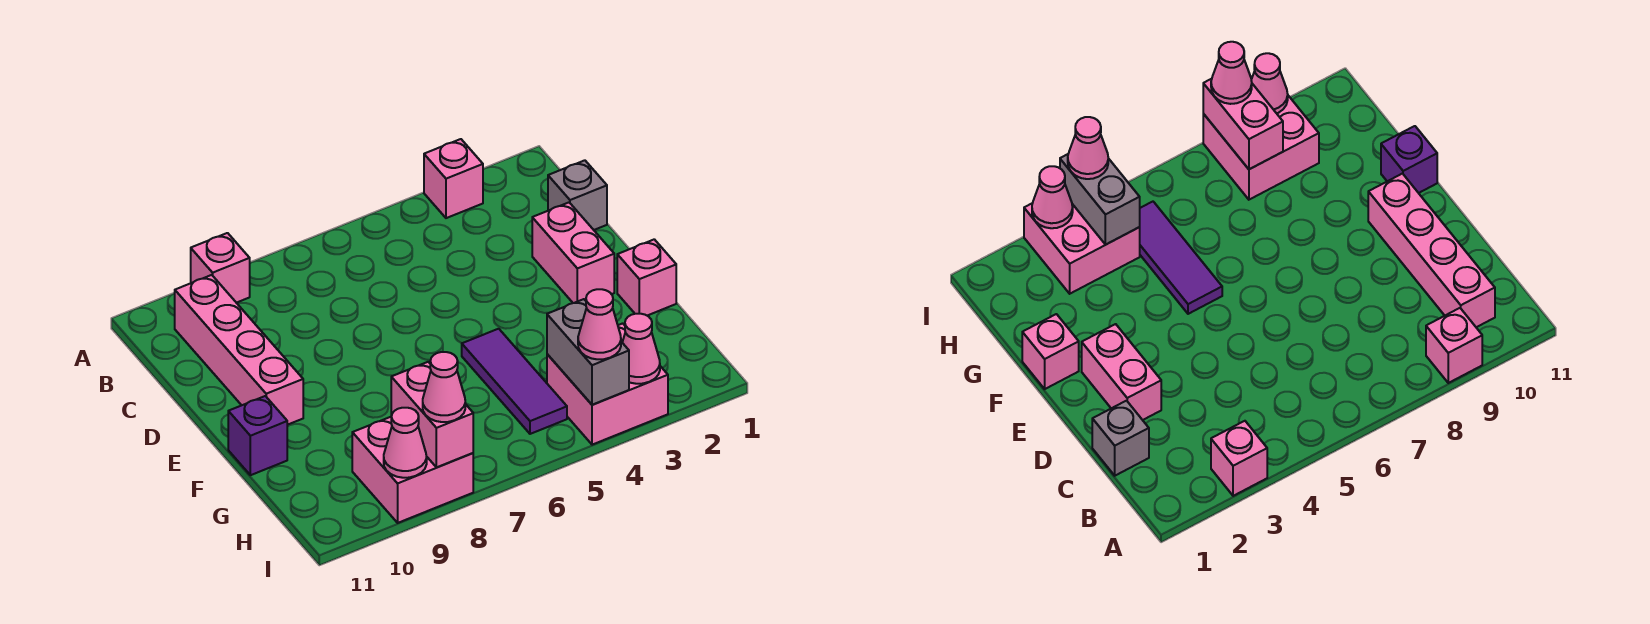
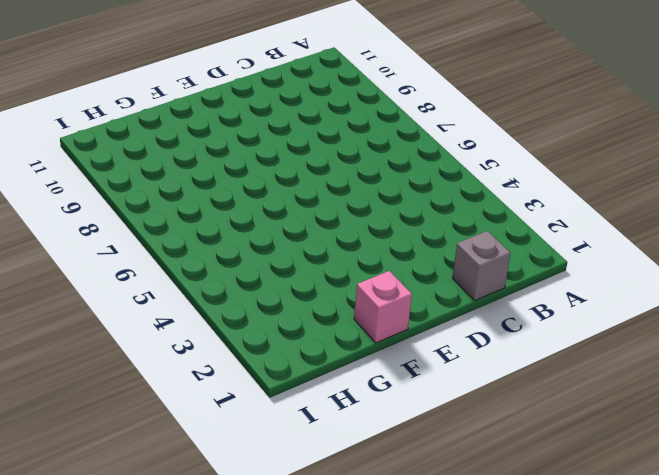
none -> pink brick A3 level 1
none -> pink brick A9 level 1
none -> pink brick B10:E10 level 1

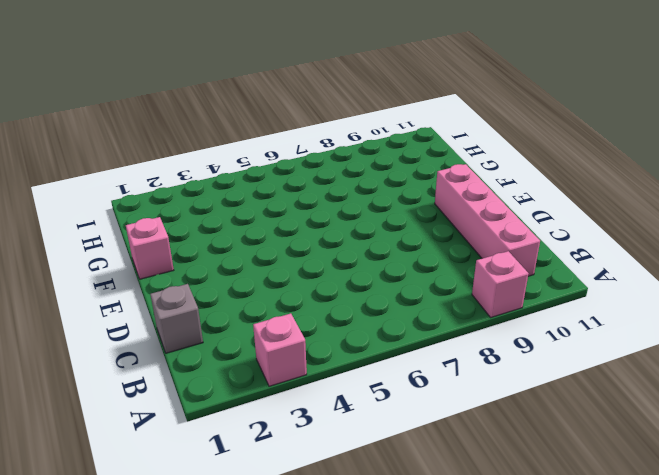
none -> pink brick D2:E2 level 1
none -> purple tile F5:H5 level 1
none -> purple brick F11 level 1

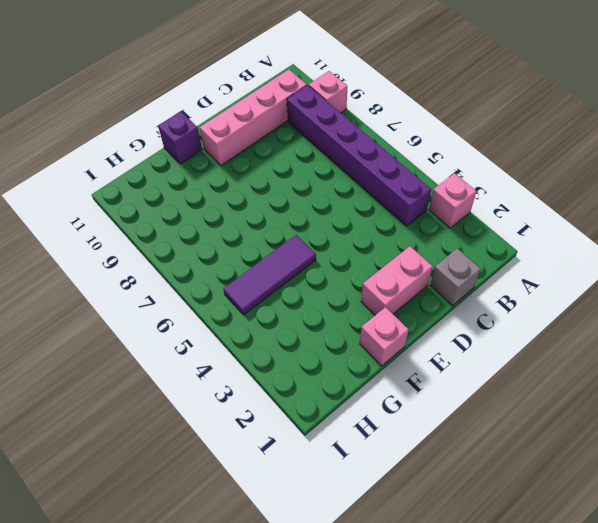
purple brick B4:B9 level 1 -> none
none -> pink brick H3:I4 level 1
none -> pink brick H8:I9 level 1
none -> grey brick H4:I4 level 2

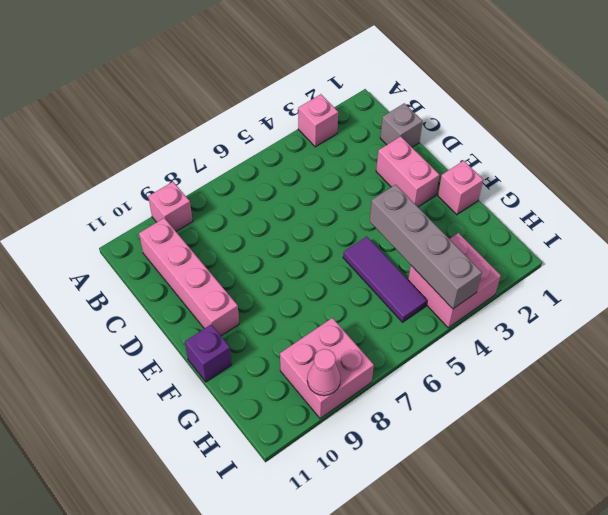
grey brick F4:I4 level 2 -> grey brick H4:I4 level 2
none -> pink brick H8:I8 level 2
none -> pink cone I3 level 2
none -> pink cone I4 level 3

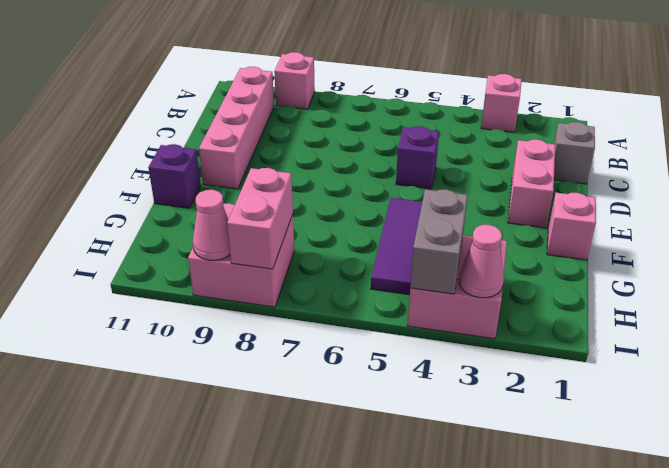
purple brick D5 level 1 -> none
none -> pink cone I4 level 3
none -> pink cone I8 level 3

